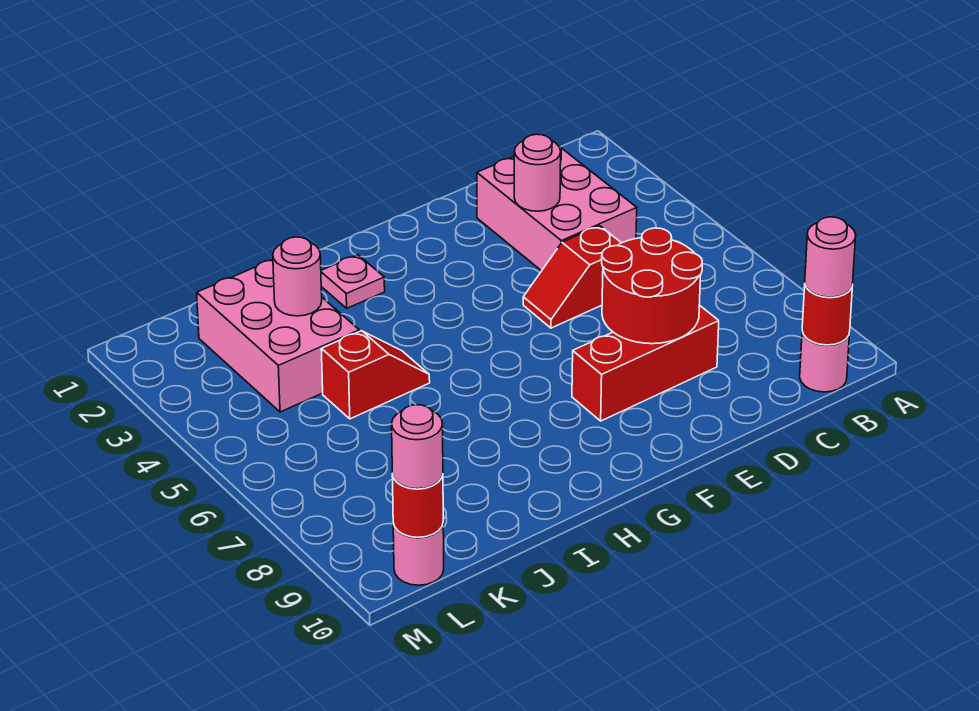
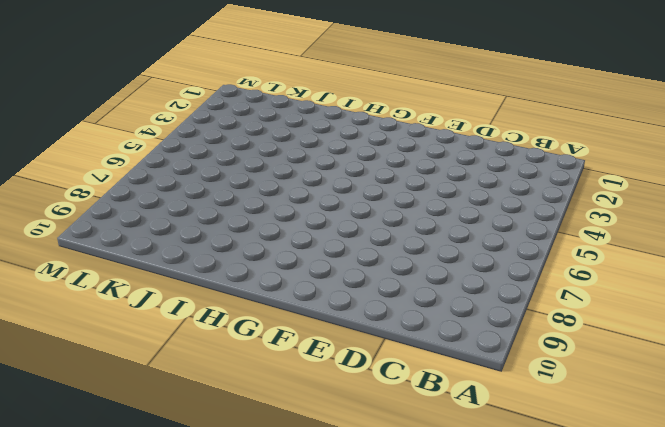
none -> pink round brick B10 level 1
none -> pink brick C2:D4 level 1
none -> red slope D5:E5 level 1 top D

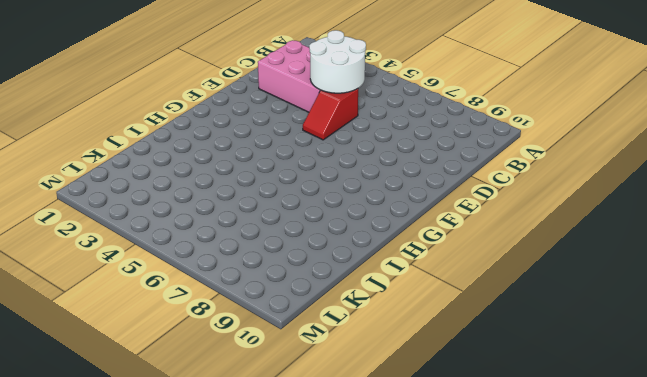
white round brick C4:D5 level 2 -> none
none -> pink round brick B10 level 1
none -> red brick D8:F8 level 1
none -> pink plate H2 level 1

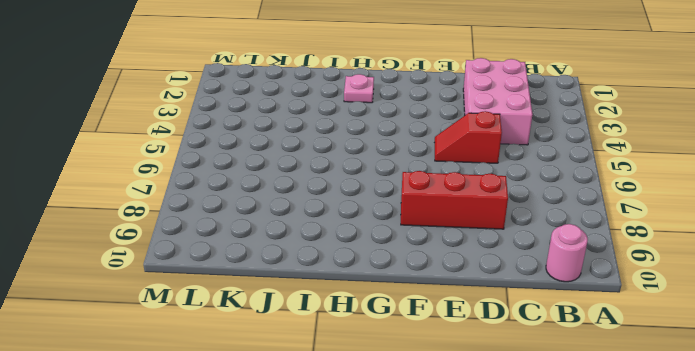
none -> red slope I5:J5 level 1 top J
none -> pink brick J2:K4 level 1
none -> pink round brick L10 level 1

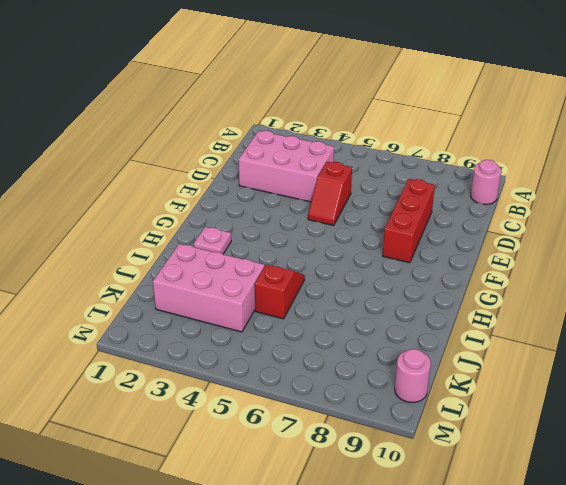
none -> red round brick B10 level 2
none -> pink round brick D3 level 2
none -> red round brick D7:E8 level 2

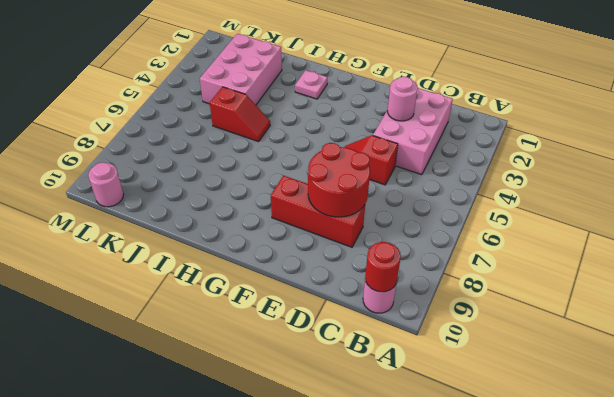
none -> pink round brick J3 level 2
none -> red round brick L10 level 2
none -> pink round brick B10 level 3

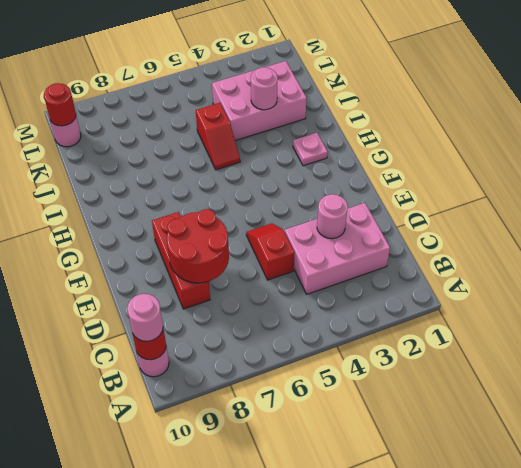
none -> pink round brick L10 level 3

